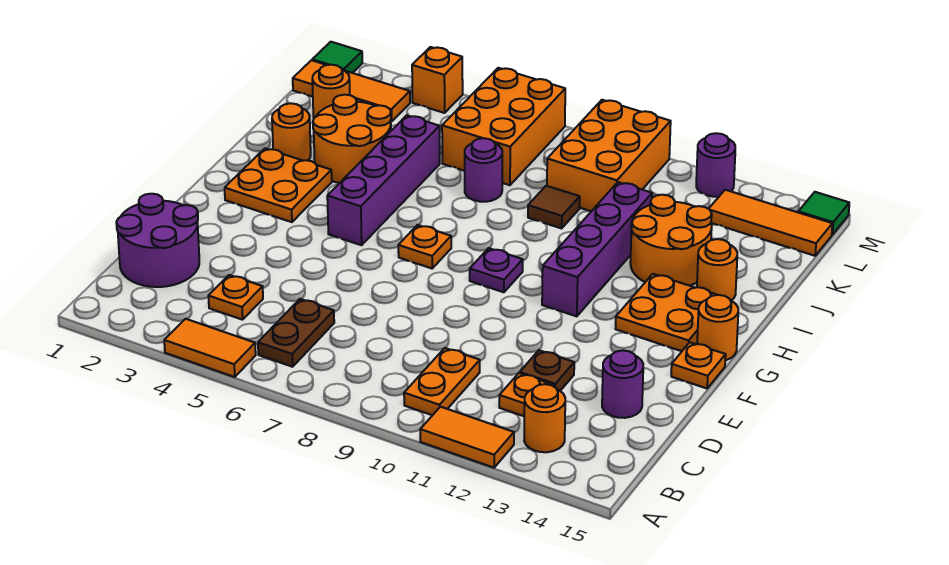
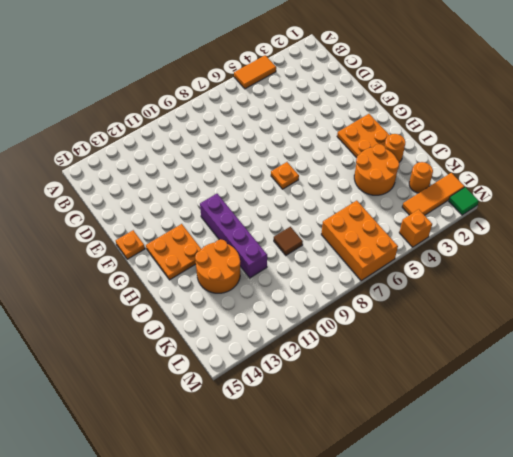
none -> orange tile A11:A12 level 1
none -> brown plate B6:C6 level 1
none -> orange plate B10:C10 level 1
none -> orange round brick B13 level 1

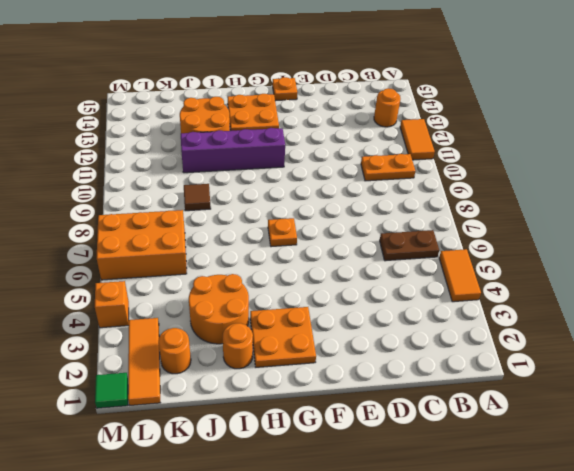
none -> purple round brick C1:D2 level 1
none -> orange plate C4 level 1
none -> orange plate C12 level 1
none -> brown plate D12 level 1

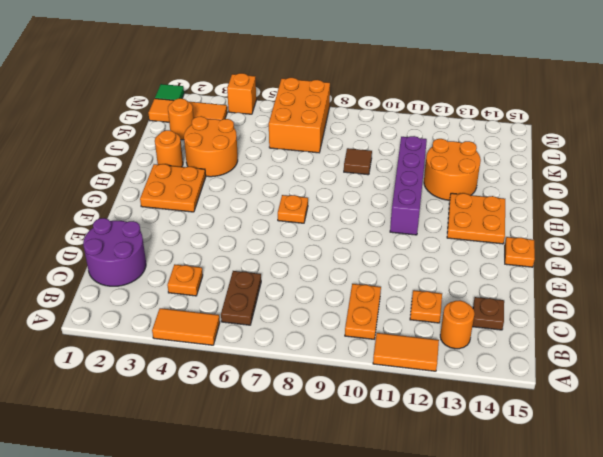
brown plate C14 level 1 -> brown plate D12 level 1
none -> purple round brick D14 level 1
none -> purple brick G5:J5 level 1
none -> purple plate G9 level 1
none -> orange round brick G15 level 1

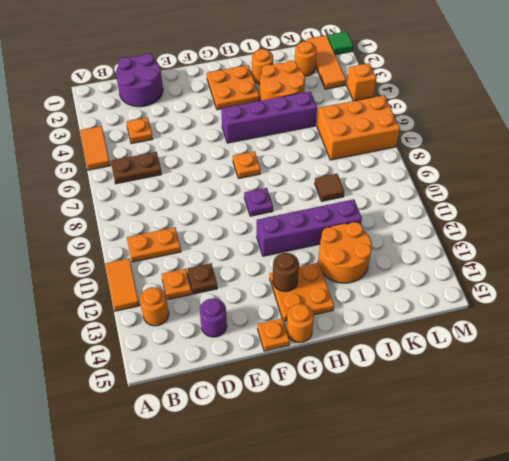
brown round brick G13 level 2 -> none
none -> orange round brick I14 level 1
none -> purple round brick J7 level 1
none -> orange brick K9:M10 level 1
none -> orange tile L13:L15 level 1

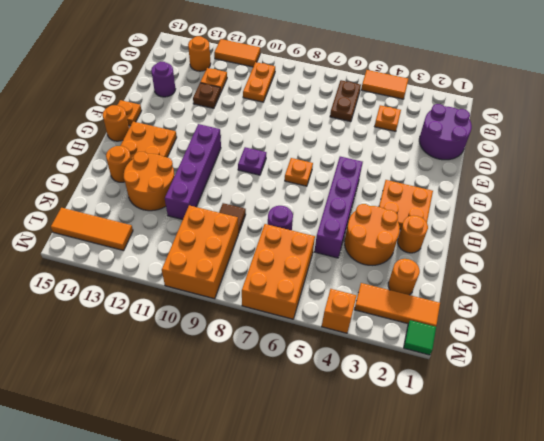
none -> purple round brick M12 level 1
none -> green tile M15 level 1

